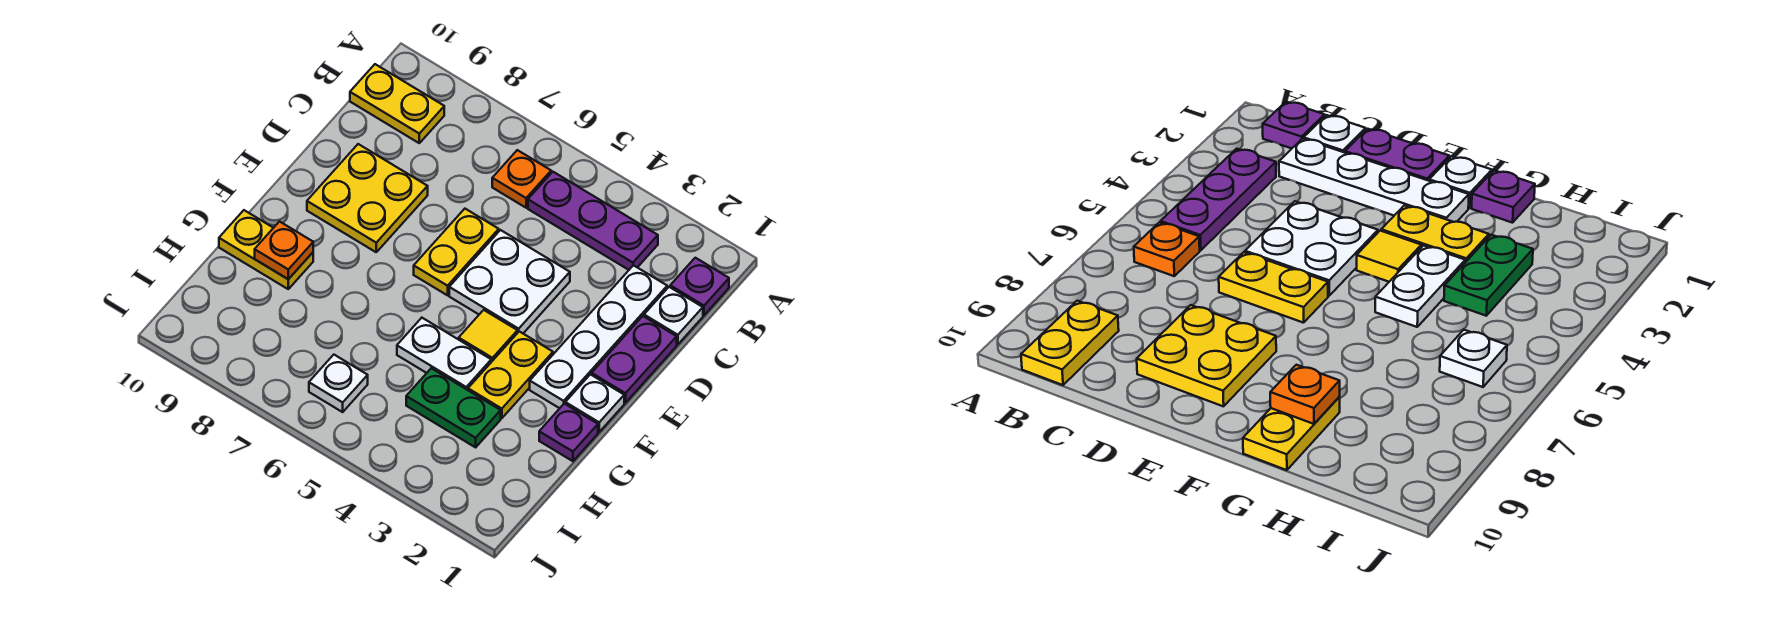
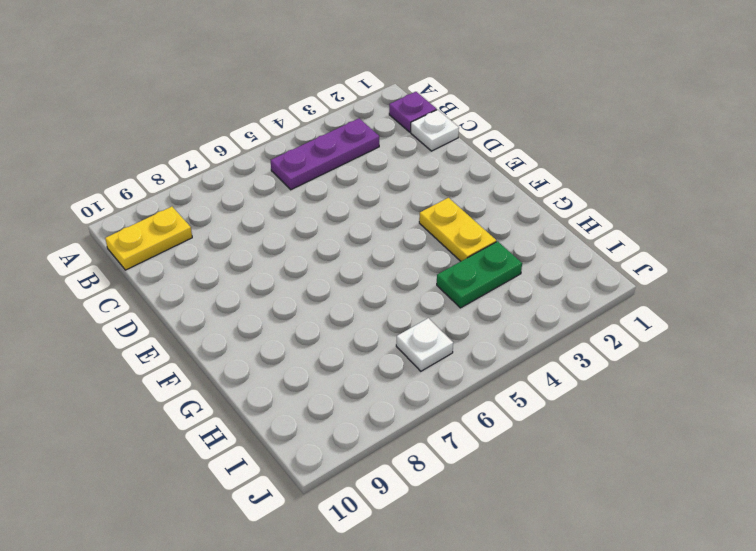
none -> orange plate B6 level 1
none -> white plate C2:F2 level 1
none -> purple plate D1:E1 level 1

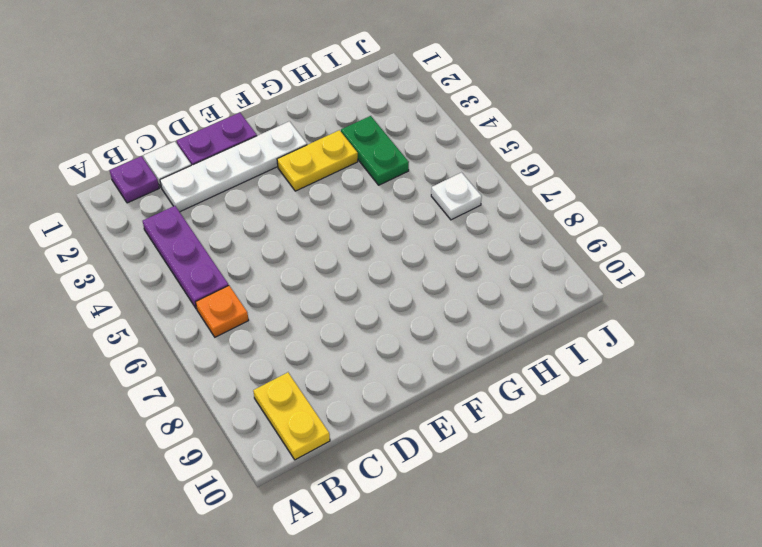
none -> white plate D4:E5 level 1
none -> yellow plate D6:E6 level 1
none -> yellow plate D8:E9 level 1

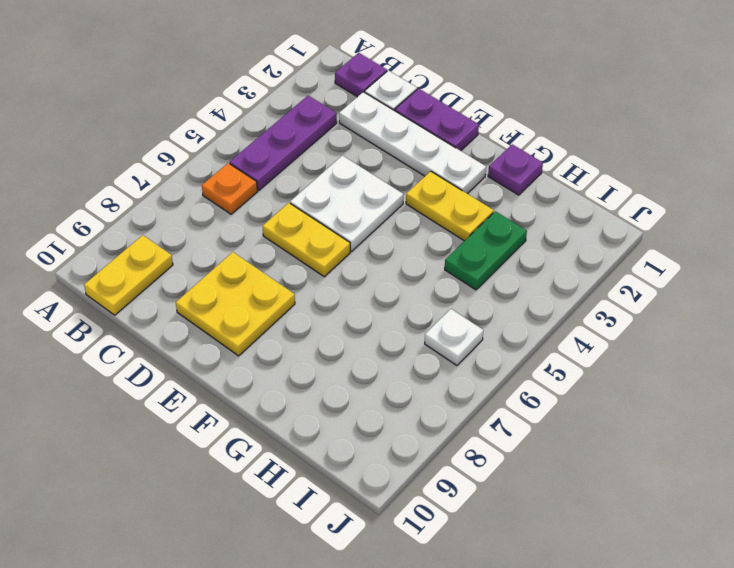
none -> white plate F1 level 1
none -> yellow tile F4 level 1
none -> white plate G4:G5 level 1

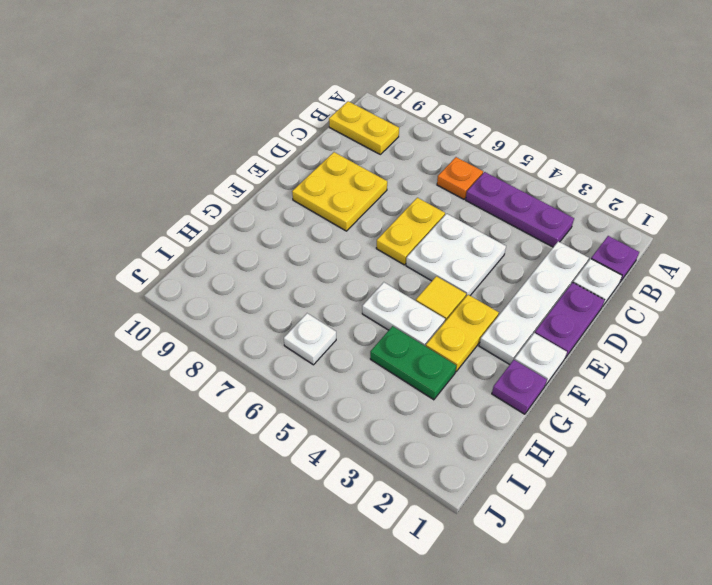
none -> yellow plate G9:G10 level 1
none -> orange plate G9 level 2

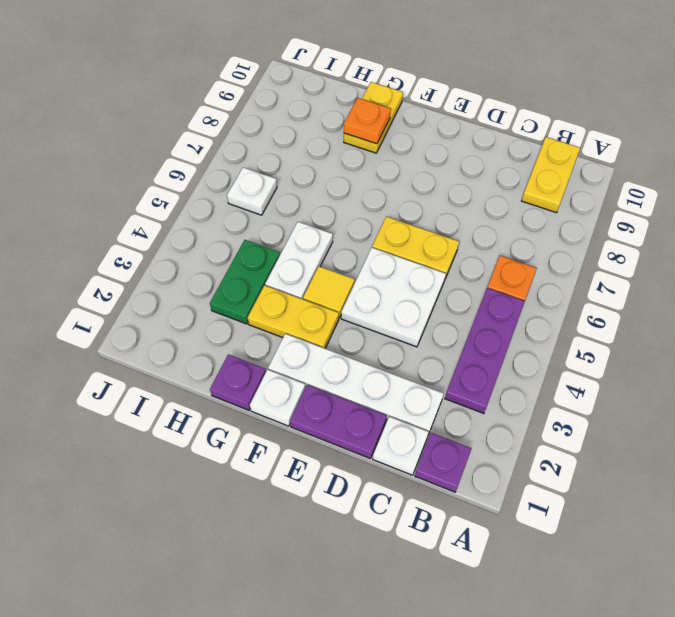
none -> yellow plate D8:E9 level 1

